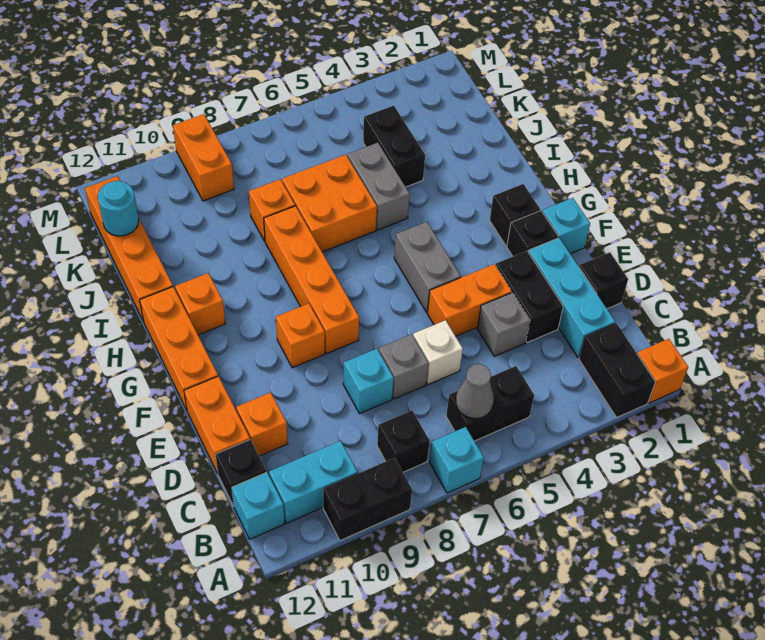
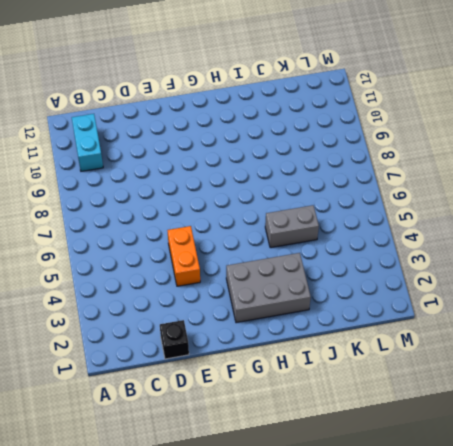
grey brick G2:I3 level 1 -> black brick G2 level 1
none -> orange brick A1 level 1
none -> black brick A2:B2 level 1
none -> cyan brick A7 level 1
none -> black brick A9:A10 level 1

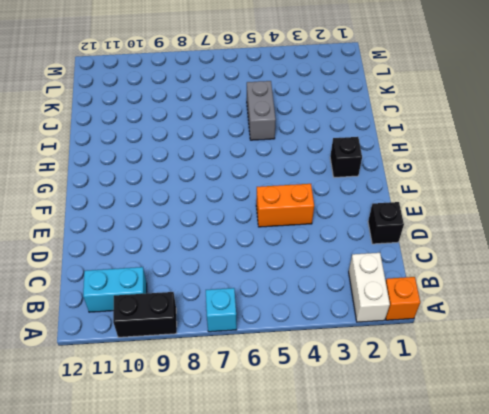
white brick A2:B2 level 1 -> black brick A2:B2 level 1
none -> black brick B5:B6 level 1
none -> black brick B8 level 1
none -> cyan brick B12 level 1
none -> cyan brick C2:E2 level 1

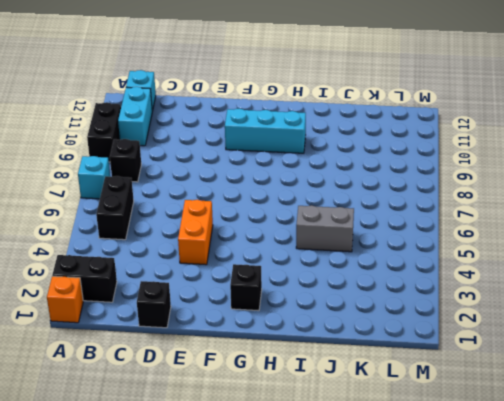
cyan brick F10:H10 level 1 -> cyan brick C2:E2 level 1
none -> black brick C12 level 1
none -> black brick D3:E3 level 1
none -> grey brick D4 level 1
none -> white brick D6 level 1

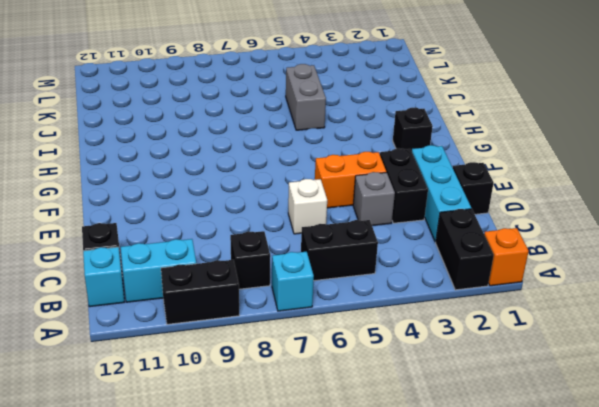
none -> grey brick D7 level 1
none -> cyan brick D8 level 1
none -> orange brick D11 level 1
none -> orange brick D12:E12 level 1

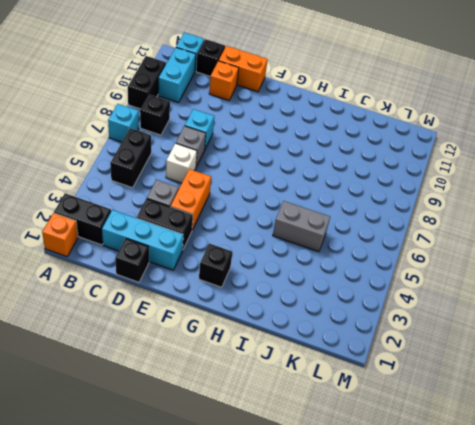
none -> cyan brick F1 level 1
none -> black brick F2 level 1
none -> grey brick F5:G5 level 1
none -> orange brick F8:I8 level 1

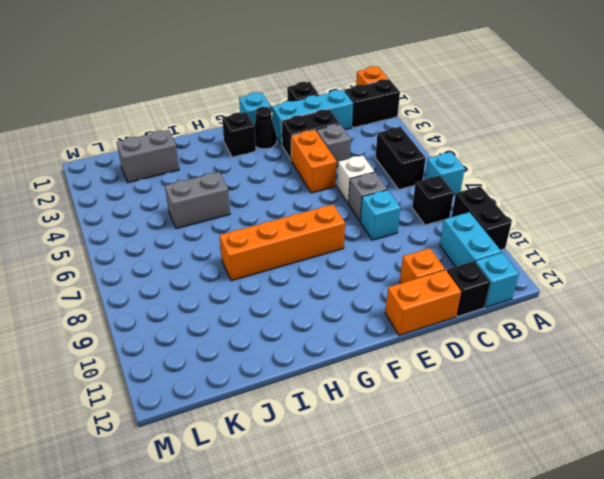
black cone F2 level 1 -> black brick F2 level 1
grey brick J2:K2 level 1 -> grey brick F5:G5 level 1
none -> orange brick F9 level 1
none -> orange brick F12:H12 level 1
none -> orange brick H11 level 1
none -> orange brick I6:J7 level 1

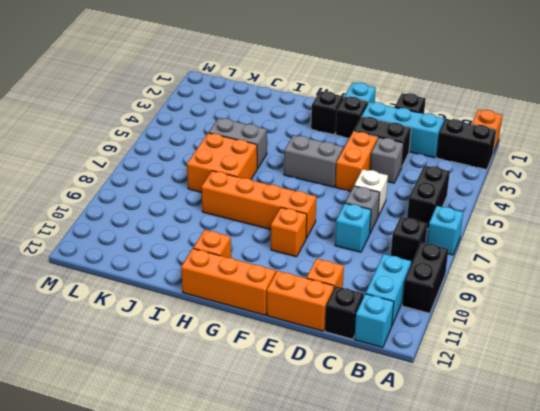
none -> orange brick I12:L12 level 1
none -> black brick J4:K4 level 1
none -> orange brick J8 level 1
none -> orange brick L9:M9 level 1

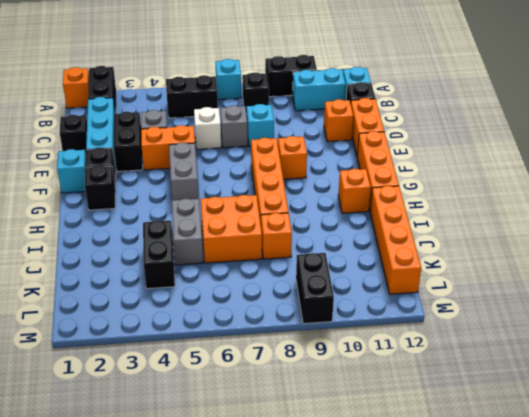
black brick L9:M9 level 1 -> orange brick L9:M9 level 1
none -> grey cone B6 level 2
none -> cyan round brick K12 level 2

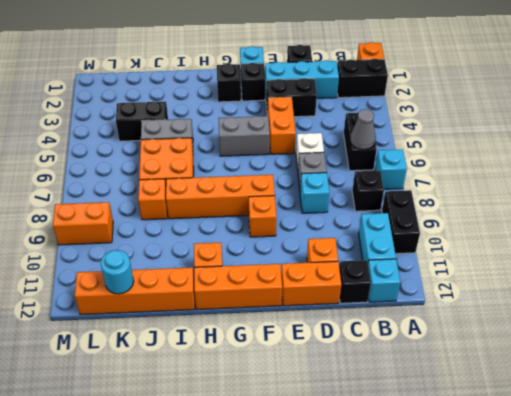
none -> grey brick D4 level 1

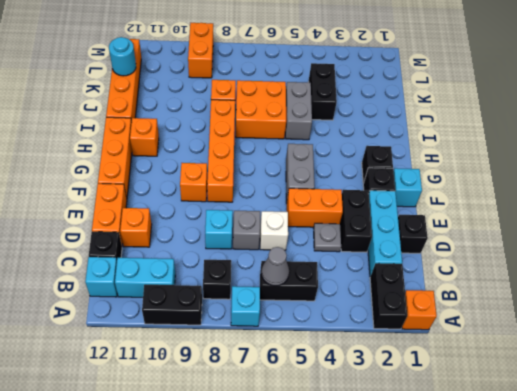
grey plate D4 level 1 -> grey brick D4 level 1

